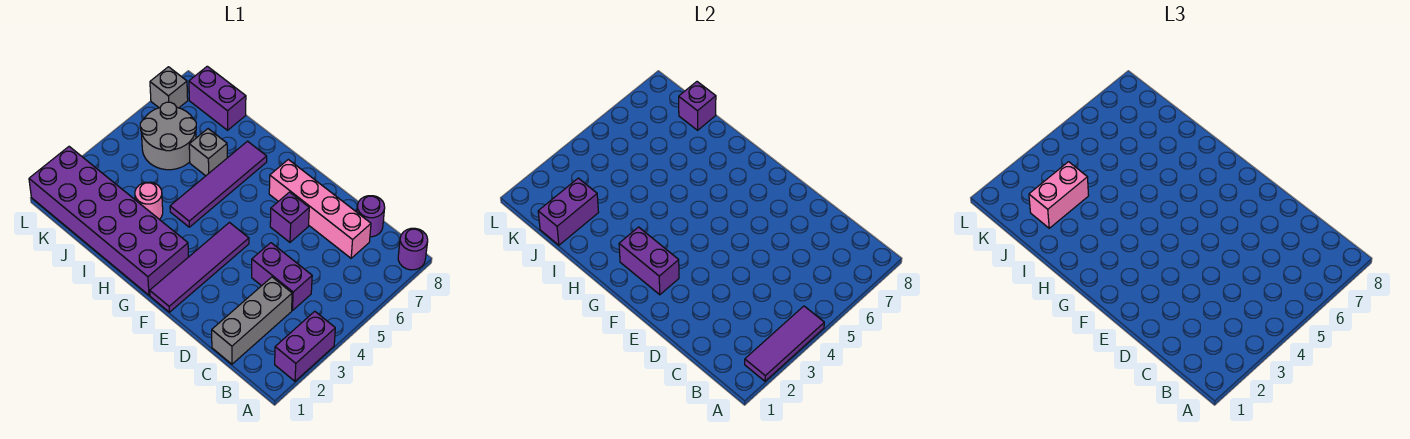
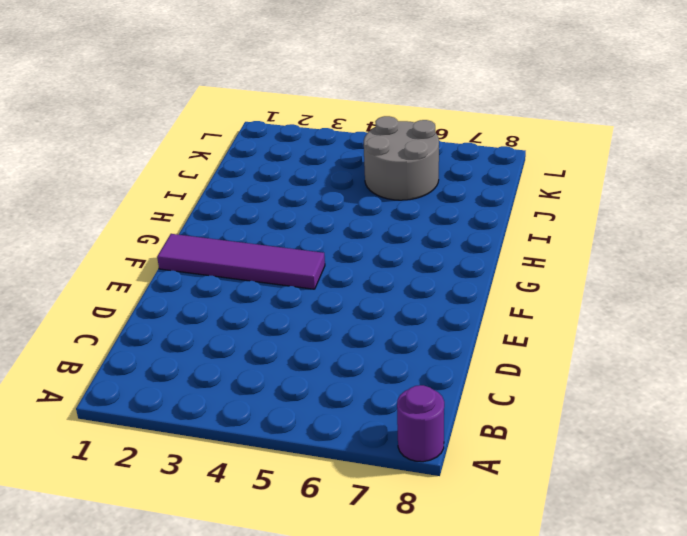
none -> purple brick A2:A3 level 1
none -> grey brick C1:C3 level 1
none -> purple brick C4:D4 level 1

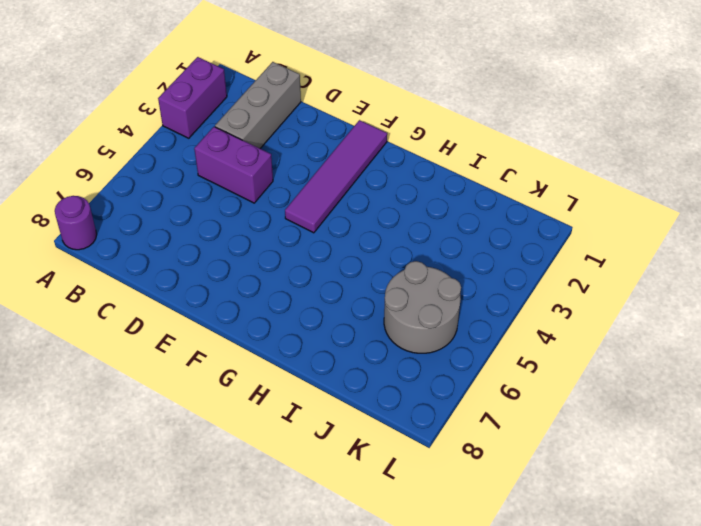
none -> pink brick C7:F7 level 1
none -> purple round brick C8 level 1
none -> purple brick E6 level 1

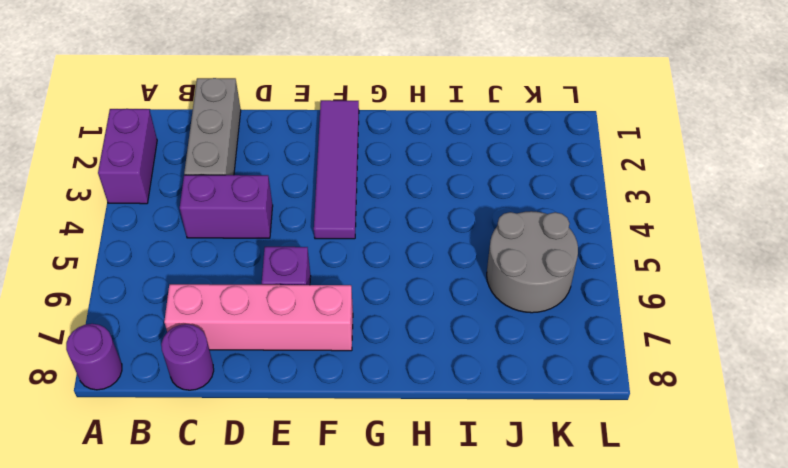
none -> purple brick G1:L2 level 1
none -> purple tile H4:H7 level 1
none -> pink round brick I3 level 1

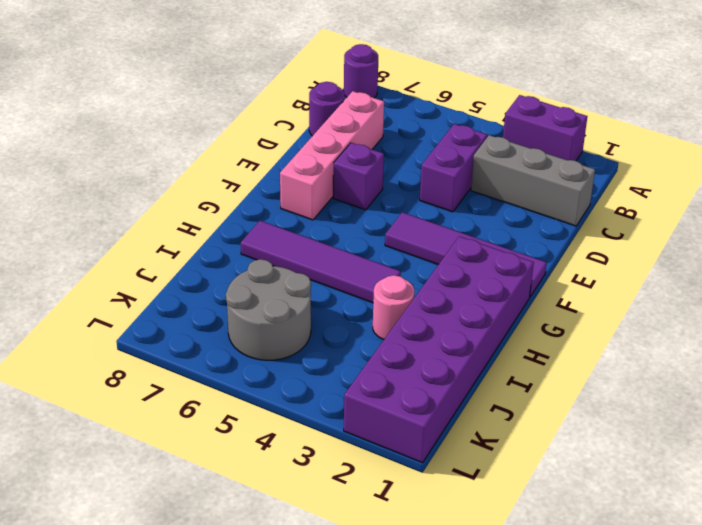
none -> grey brick I6 level 1
none -> purple brick J8:K8 level 1
none -> grey brick L7 level 1

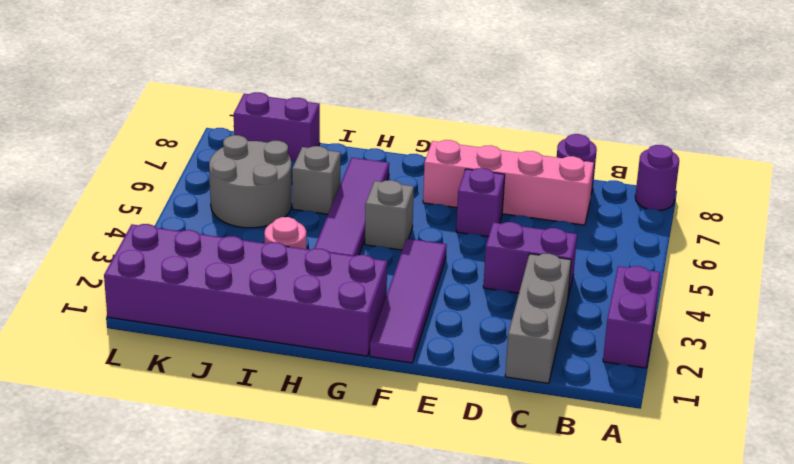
grey brick G5 level 1 -> grey brick L7 level 1
none -> purple tile A2:A4 level 2
none -> purple brick F2:G2 level 2
none -> purple brick J1:J2 level 2

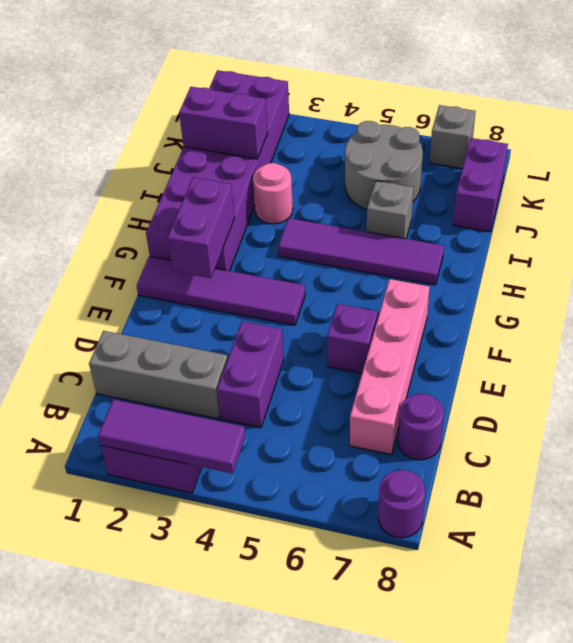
none -> purple brick J8 level 2
none -> pink brick J2:J3 level 3

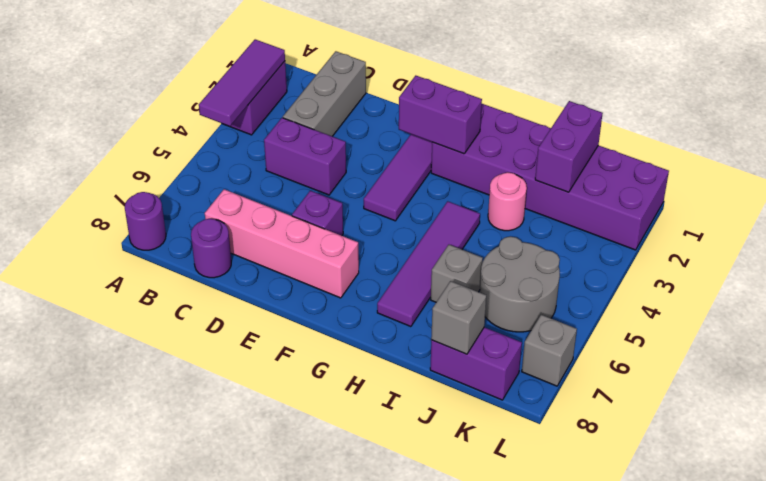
grey brick J8 level 2 -> purple brick J8 level 2
none -> pink brick J2:J3 level 3

